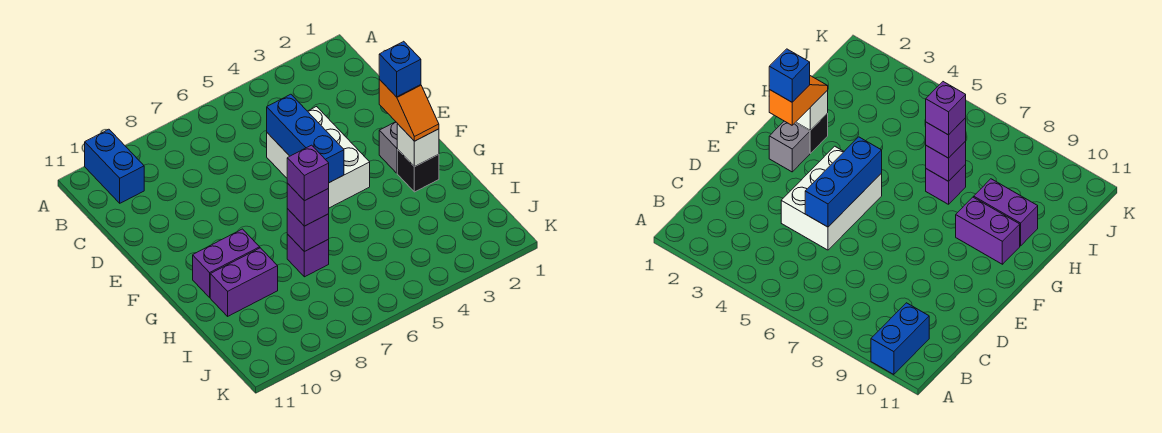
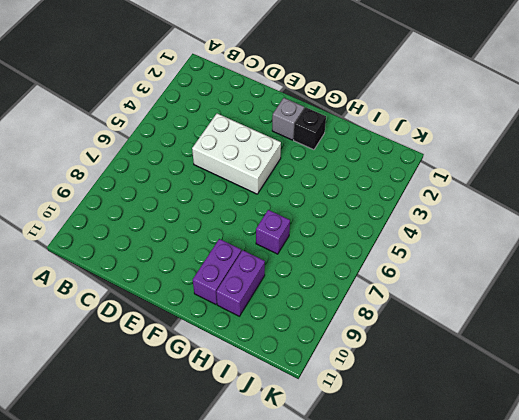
none -> blue brick A10:B10 level 1
none -> blue brick D5:F5 level 2
none -> white brick G2 level 2

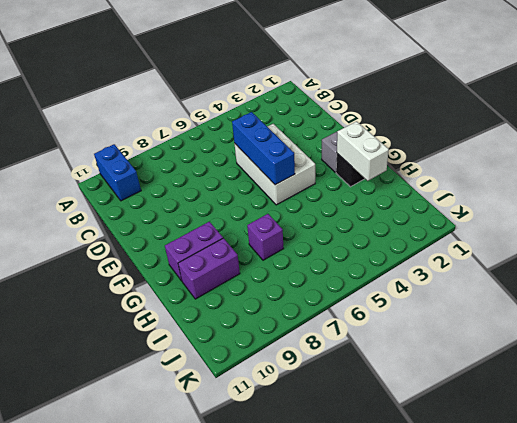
white brick G2:H2 level 2 -> white brick G2 level 2
none -> purple brick H7 level 2
none -> orange slope F2:G2 level 3 top F
none -> purple brick H7 level 3

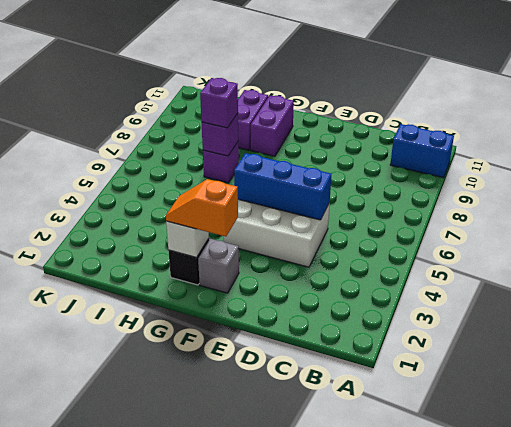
none -> blue brick F2 level 4
none -> purple brick H7 level 4

